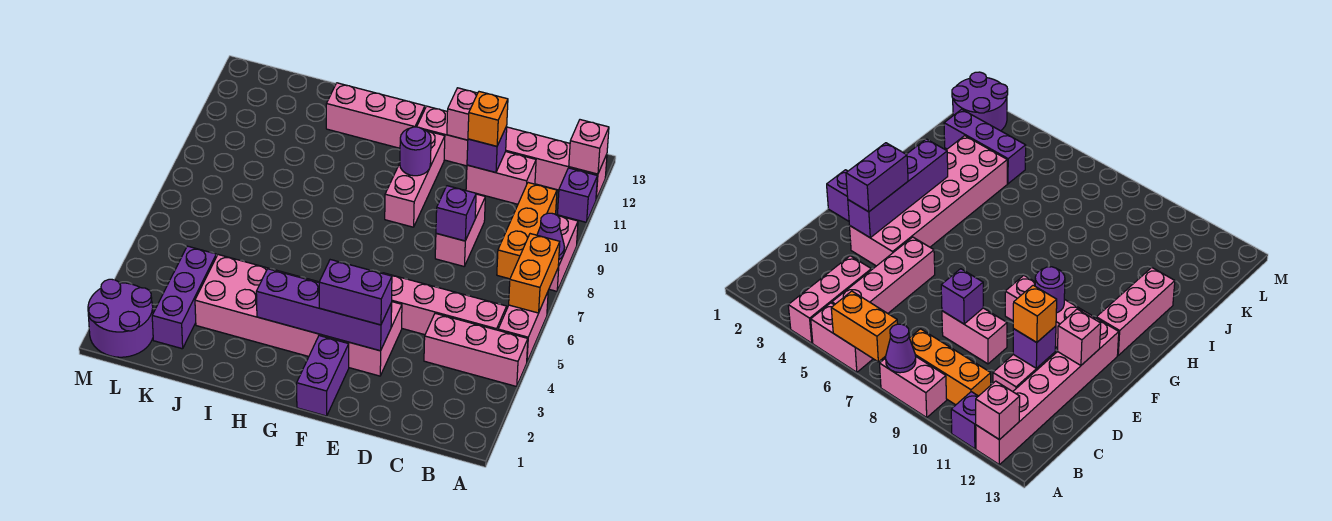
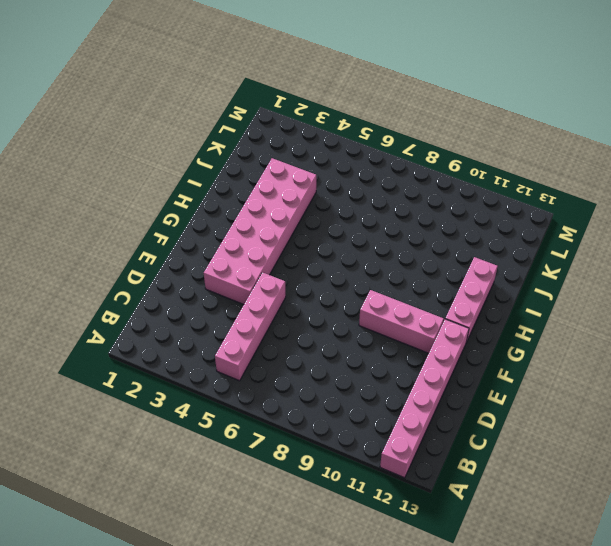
none -> pink brick A4:C4 level 1
none -> pink brick A5:A6 level 1
none -> pink brick A8:A9 level 1

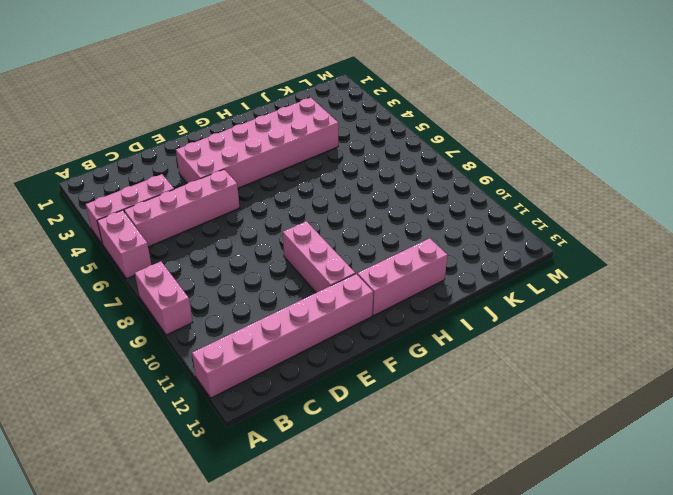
none -> purple brick A11 level 1
none -> orange brick B8:B10 level 1
none -> pink brick C11:D11 level 1

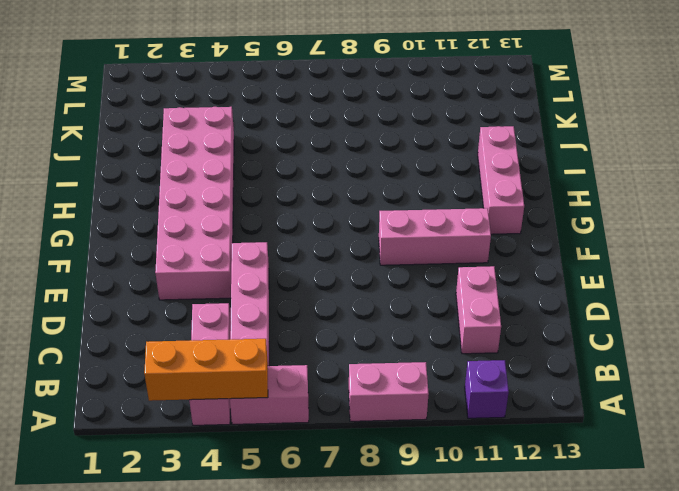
orange brick A3:A5 level 2 -> orange brick B8:B10 level 1
none -> pink brick A12:F12 level 1
none -> pink brick D8:D9 level 1
none -> purple brick F1:F2 level 1

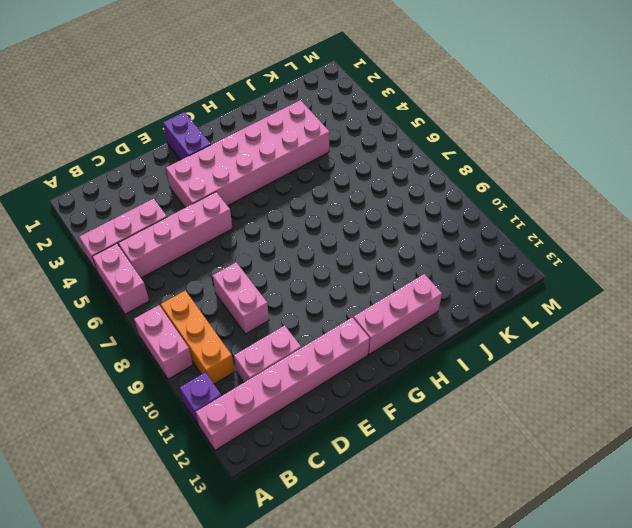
none -> pink brick F9:F11 level 1
none -> purple brick K2:K4 level 1
none -> purple round brick L1:M2 level 1

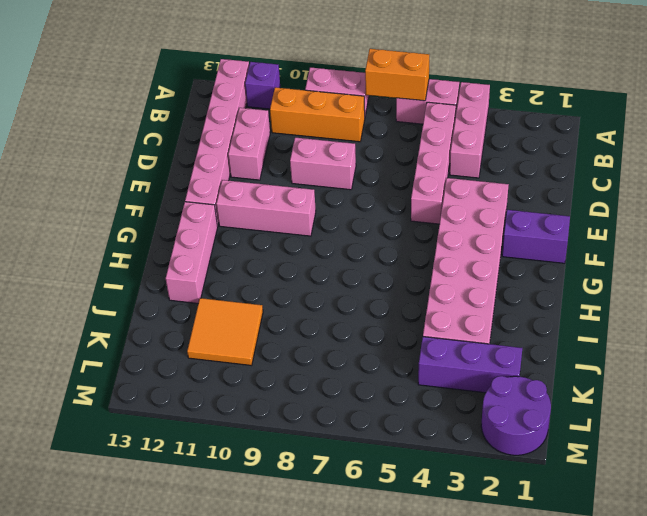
orange tile J10:K11 level 1 -> none
none -> purple cone A8 level 2
none -> pink brick A12 level 2
none -> purple brick D8 level 2

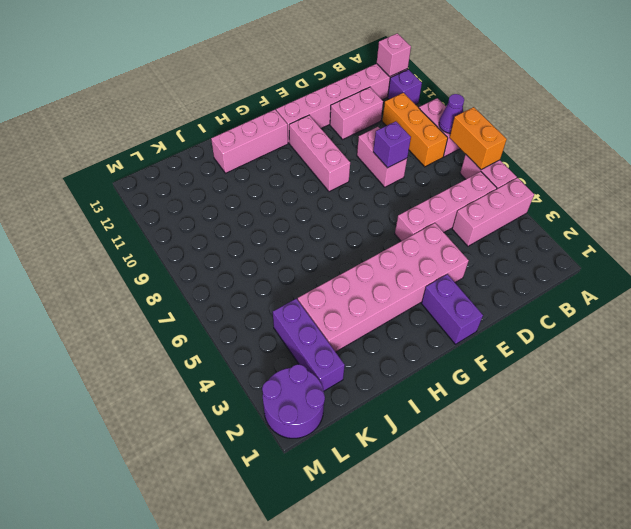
none -> purple brick D11 level 2
none -> purple brick E3:H3 level 2
none -> pink brick E12 level 2

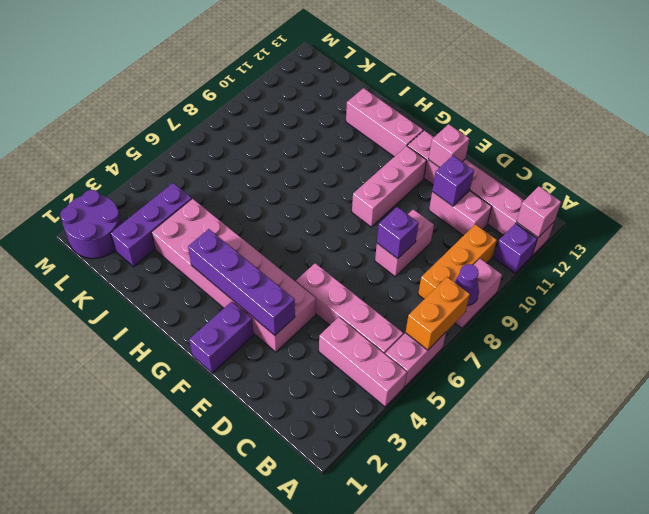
none -> purple round brick F10 level 2
none -> orange brick D11 level 3
none -> purple brick E3:F3 level 3

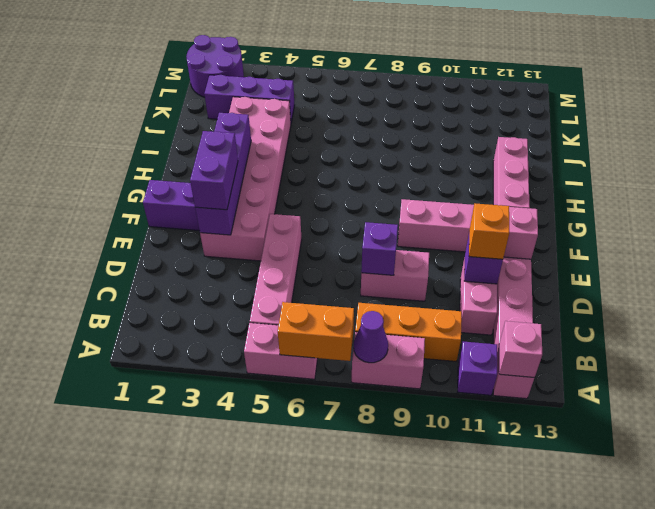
none -> pink brick A4:C4 level 1
none -> purple round brick F10 level 2

